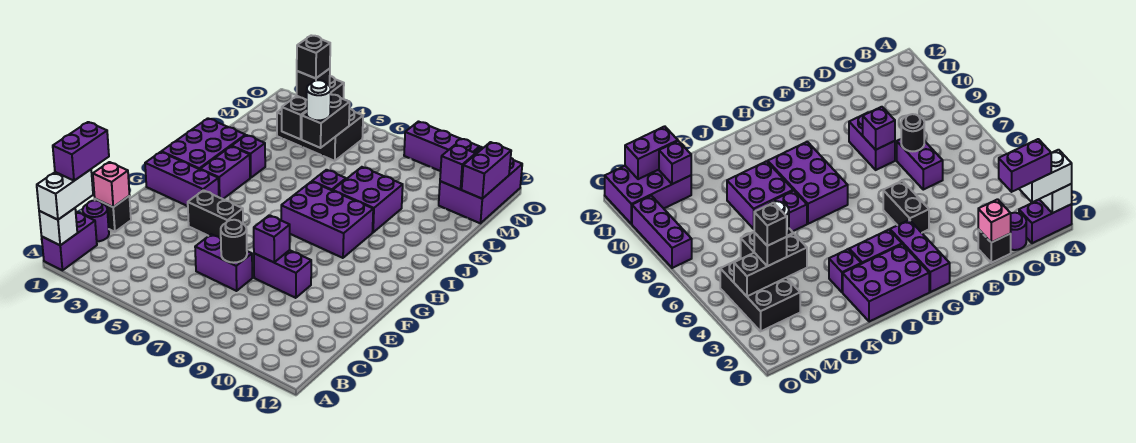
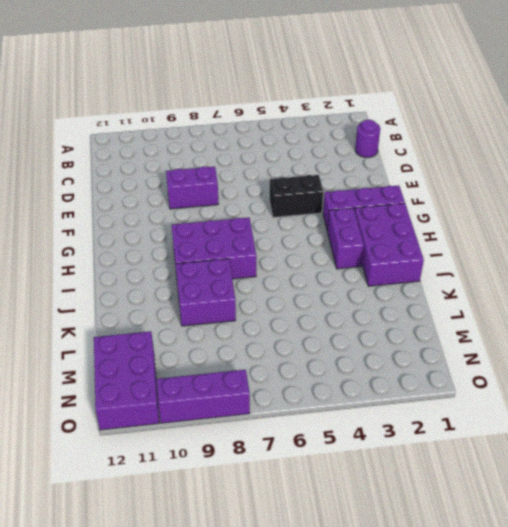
none -> purple brick A1:B1 level 1
none -> black brick D1 level 1
none -> purple brick D6:D7 level 1

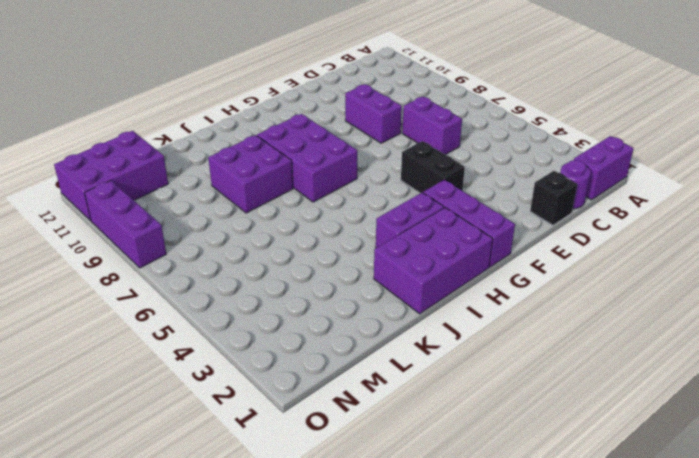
none -> purple brick J3 level 1
none -> purple brick J7 level 1
none -> black brick M3:N5 level 1

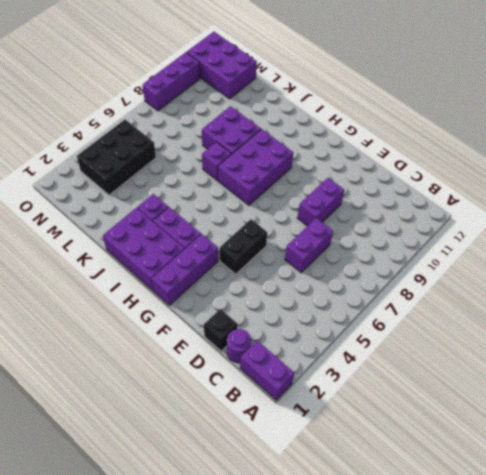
none -> white brick A1 level 2
none -> pink brick D1 level 2
none -> black round brick D7 level 2

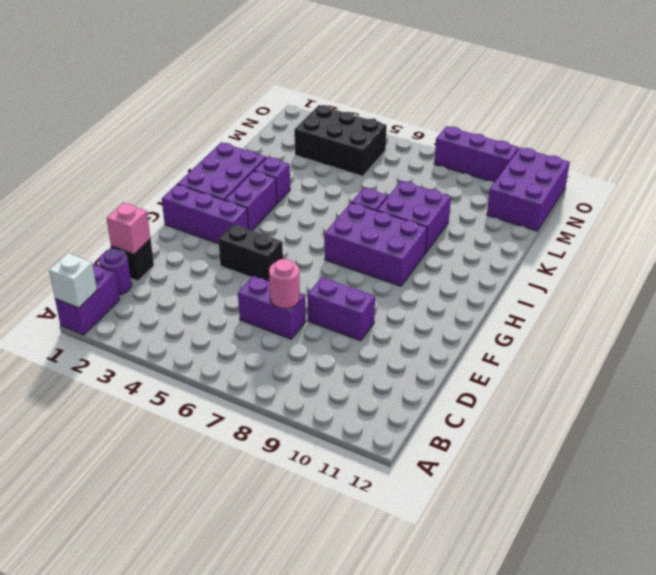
pink round brick D7 level 2 -> black round brick D7 level 2
none -> purple brick E8 level 2
none -> black brick L4:N4 level 2
none -> black brick L5:M5 level 2

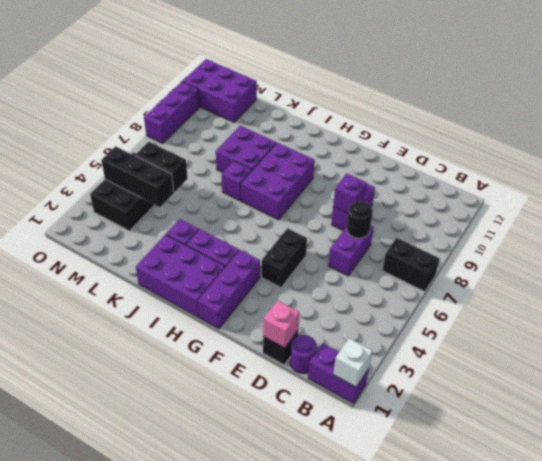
black brick A7:B7 level 1 -> none
none -> purple brick M11 level 2
none -> purple brick M12:N12 level 2
none -> white brick A1:B1 level 3

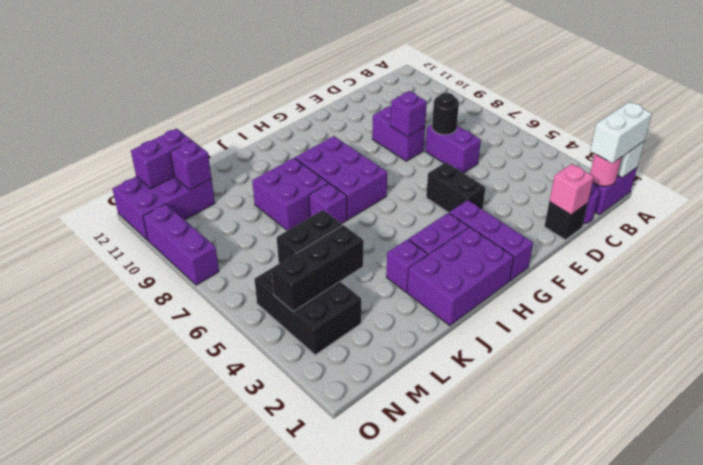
pink round brick B1 level 2 -> none
none -> white round brick L5 level 3
none -> black brick M4 level 3
none -> purple brick B1:C1 level 4

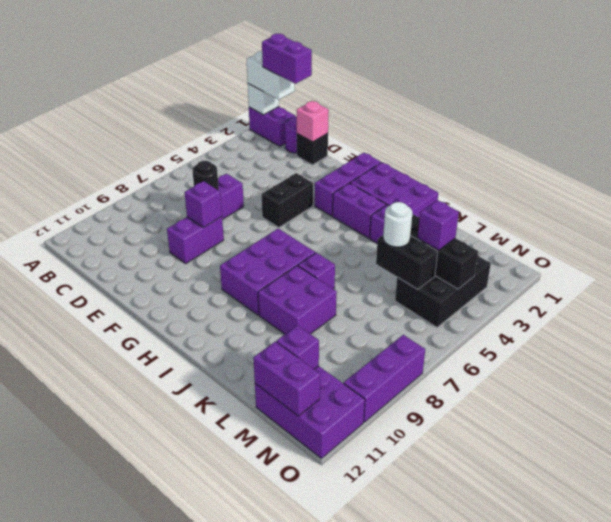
purple brick M4 level 3 -> black brick M4 level 3
none -> black brick M4 level 4

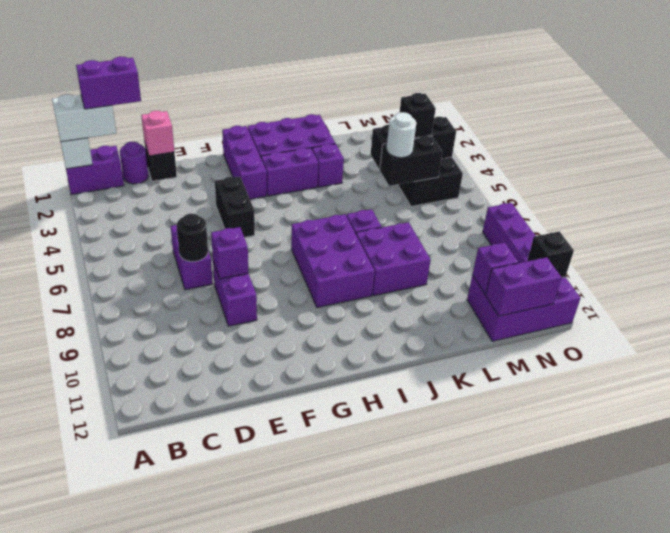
black brick O11 level 2 -> black brick M4 level 4

